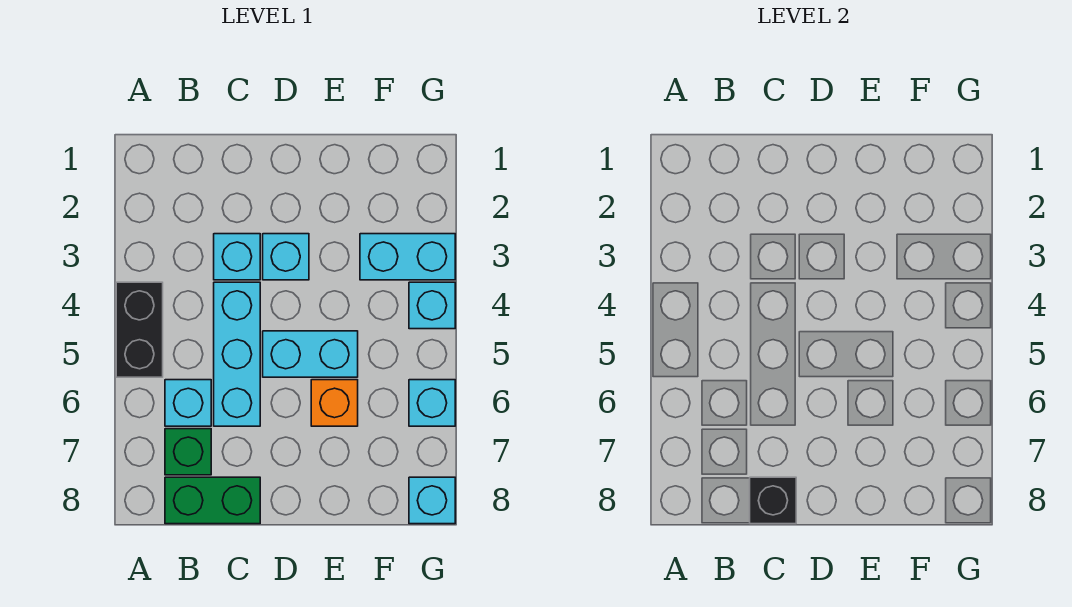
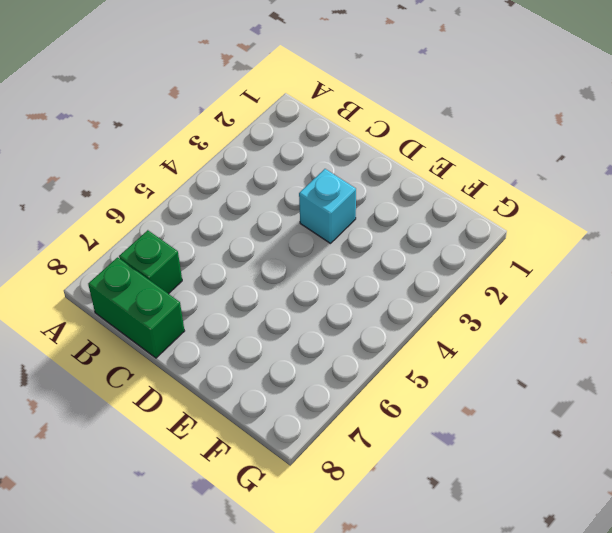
none -> black brick A4:A5 level 1
none -> cyan brick B6 level 1
none -> cyan brick C3 level 1

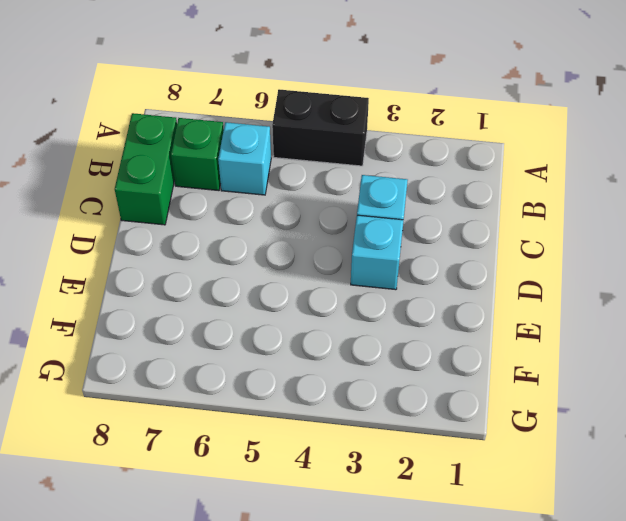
none -> cyan brick C4:C6 level 1
none -> cyan brick D5:E5 level 1
none -> orange brick E6 level 1

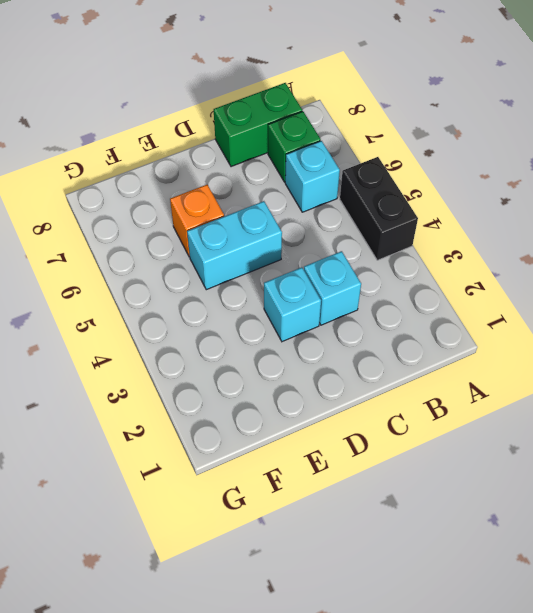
none -> cyan brick C4:C6 level 1
none -> cyan brick F3:G3 level 1
none -> cyan brick G4 level 1

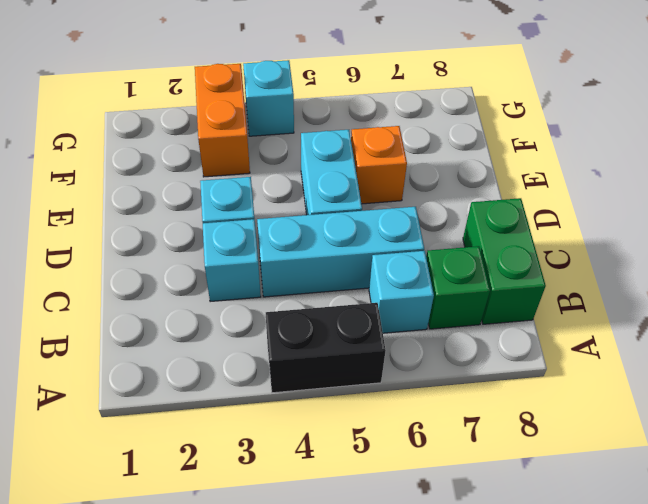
orange brick F3:G3 level 1 -> cyan brick F3:G3 level 1
none -> cyan brick G6 level 1
none -> cyan brick G8 level 1
none -> black brick C8 level 2

